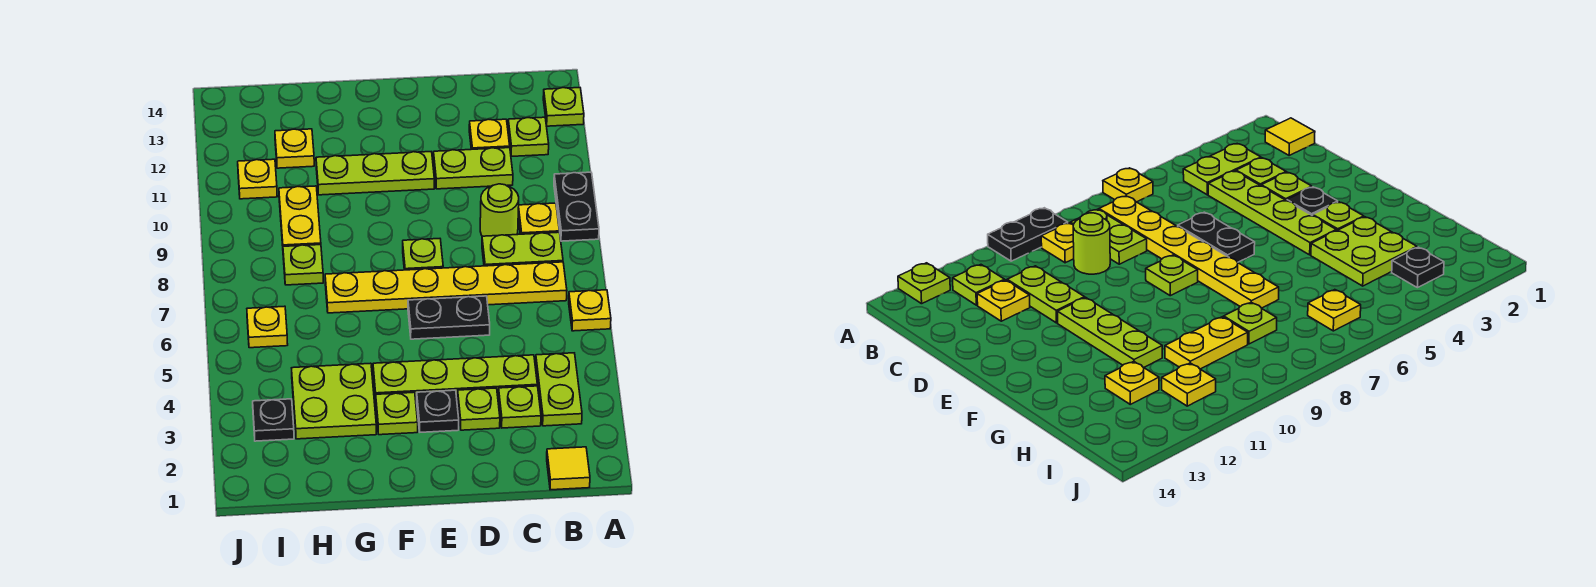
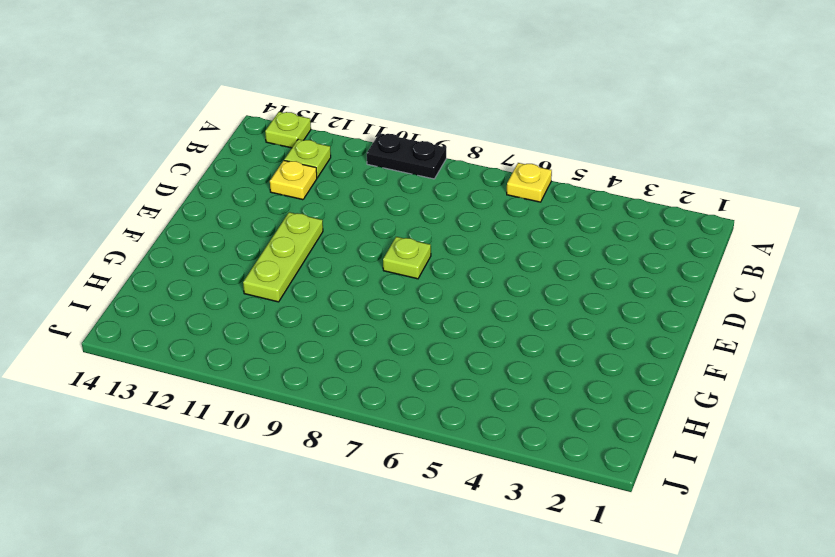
none -> yellow tile B1 level 1
none -> lime plate B3:B4 level 1
none -> yellow plate B7:G7 level 1

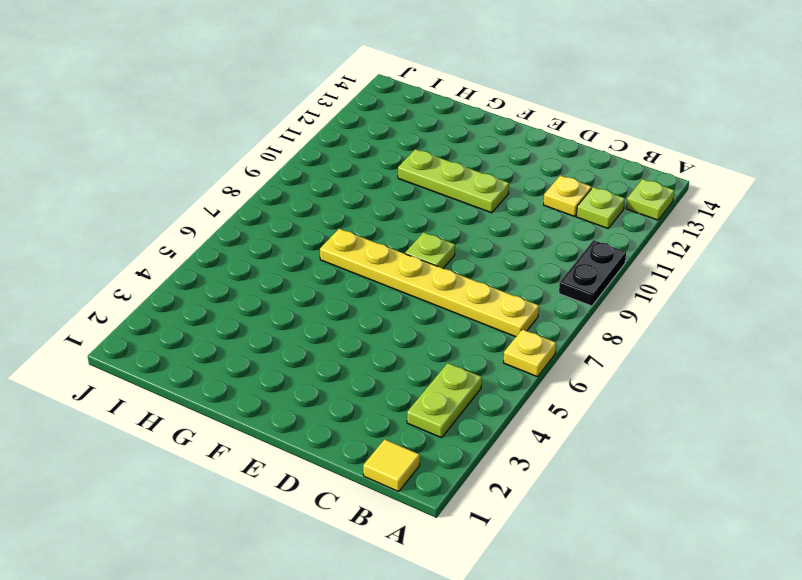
none -> lime plate B8:C8 level 1
none -> yellow plate B9 level 1
none -> lime plate C3 level 1

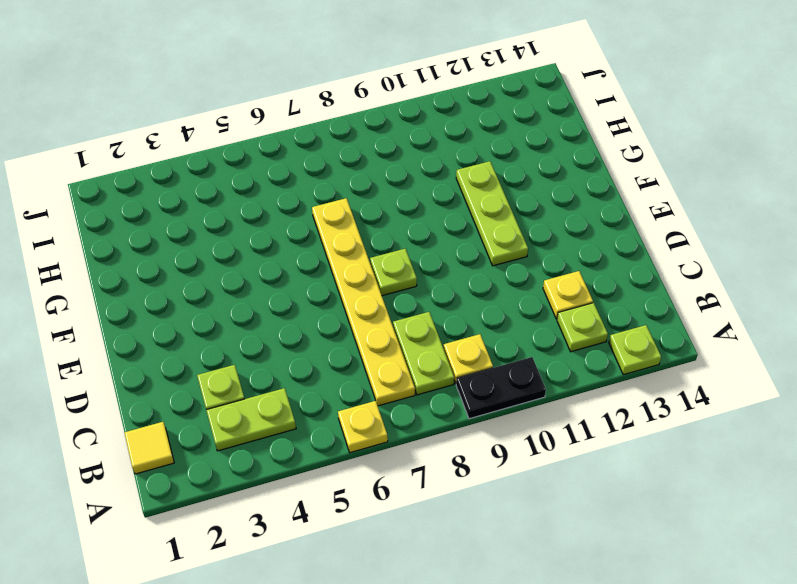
none -> lime plate C4:F4 level 1
none -> lime round brick C9 level 1
none -> lime plate C11:D11 level 1

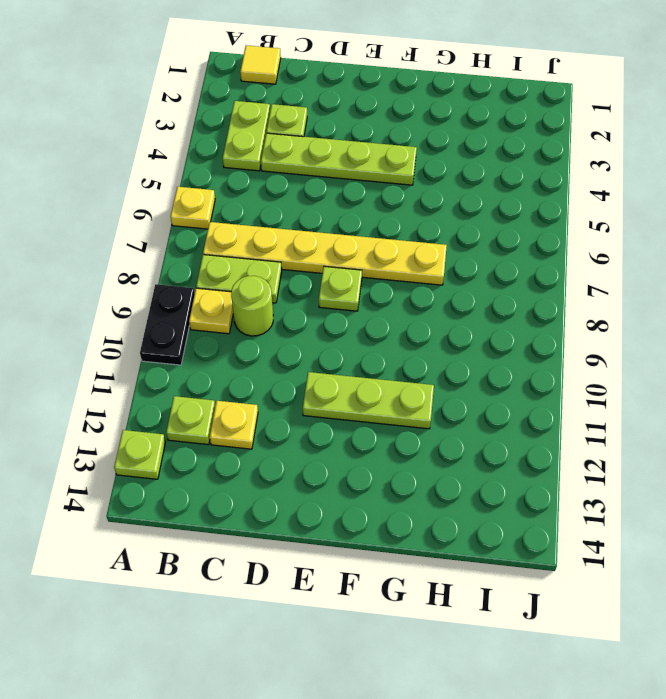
none -> lime plate C11:D11 level 1
none -> lime plate D3 level 1
none -> black plate D6:E6 level 1

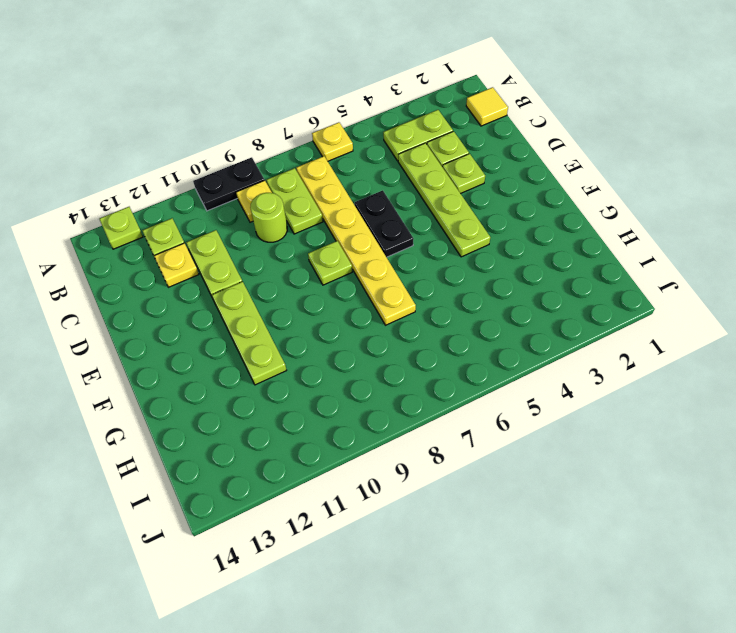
none -> black plate E3 level 1
none -> lime plate F3 level 1
none -> lime plate G3:H4 level 1

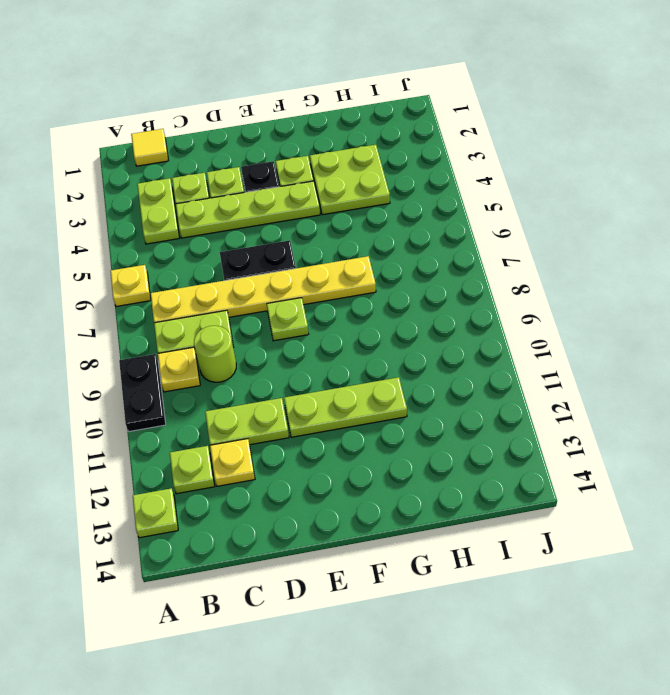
none -> lime plate H8 level 1
none -> yellow plate H9:H10 level 1
none -> yellow plate H12 level 1

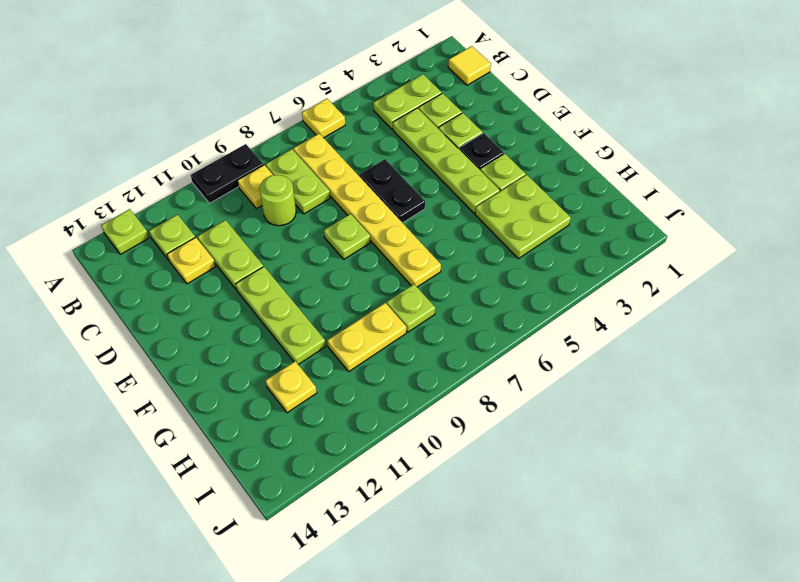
none -> black plate I3 level 1
none -> yellow plate I6 level 1
none -> yellow plate I11 level 1

